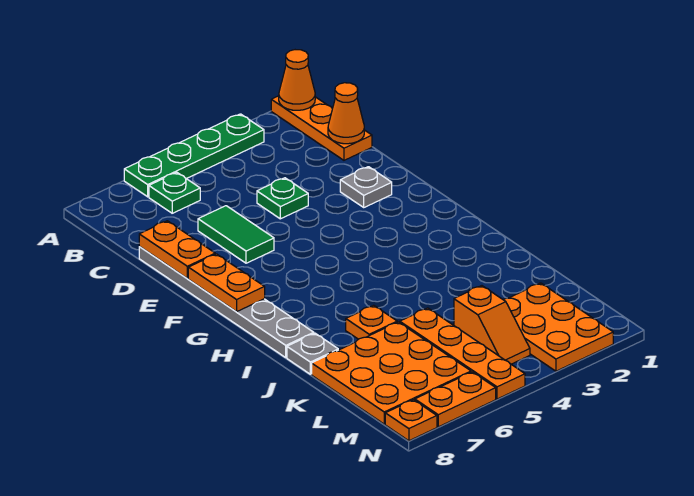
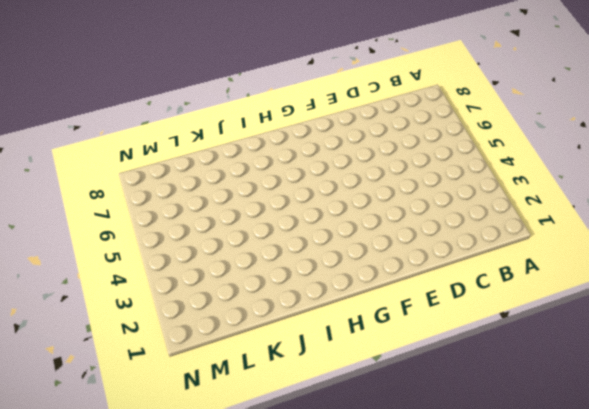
none -> orange plate A1:C1 level 1
none -> green plate A3:A6 level 1
none -> green plate B6 level 1

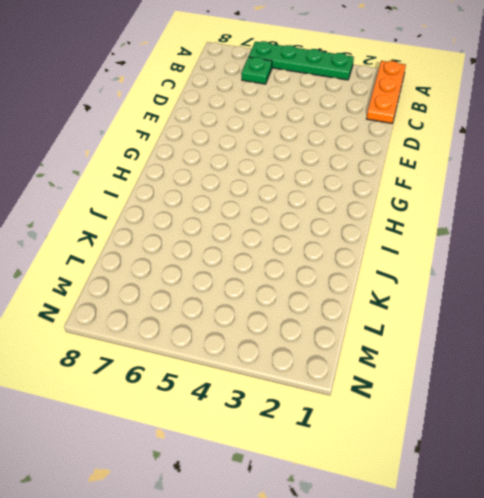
none -> green plate D4 level 1
none -> green tile D6:E6 level 1
none -> grey plate D8:I8 level 1

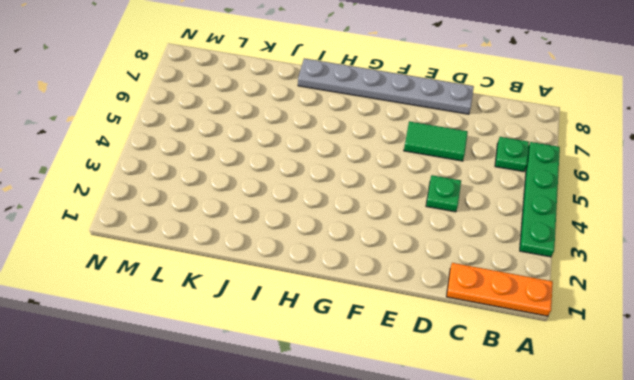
none -> grey plate E2 level 1
none -> orange plate J6 level 1
none -> grey plate J8 level 1

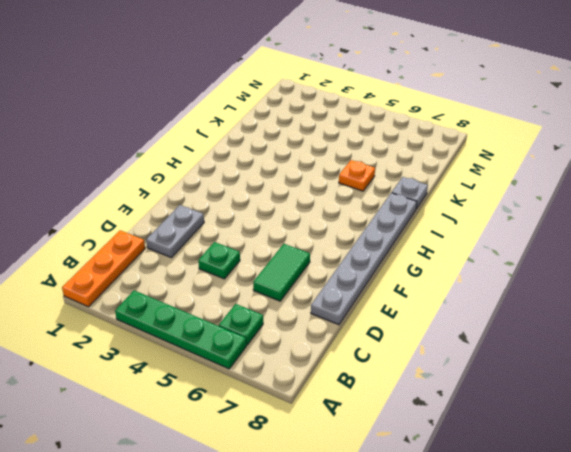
grey plate D2:E2 level 1 -> grey plate E2 level 1
none -> orange plate K5:N5 level 1
none -> orange plate K6:M8 level 1
none -> orange plate L2:N3 level 1

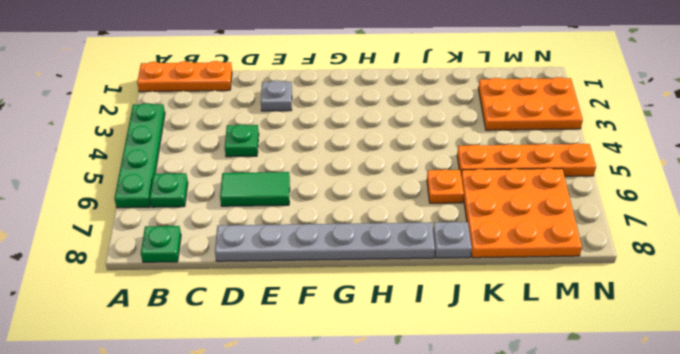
green plate B8 level 1 -> none
none -> orange slope L4:M4 level 1 top L
none -> orange plate N6:N7 level 1
none -> orange plate N8 level 1

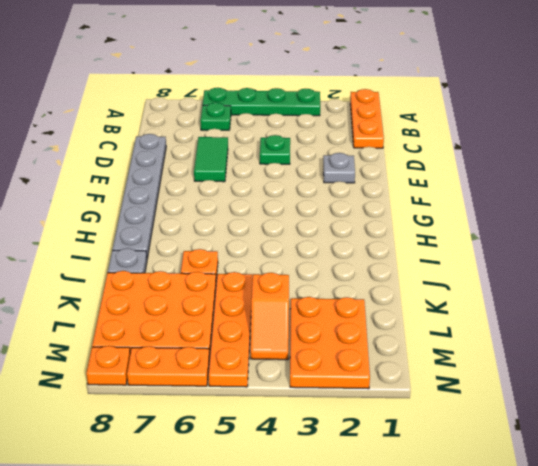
none -> orange cone A1 level 2
none -> orange cone C1 level 2
none -> orange plate D8:E8 level 2

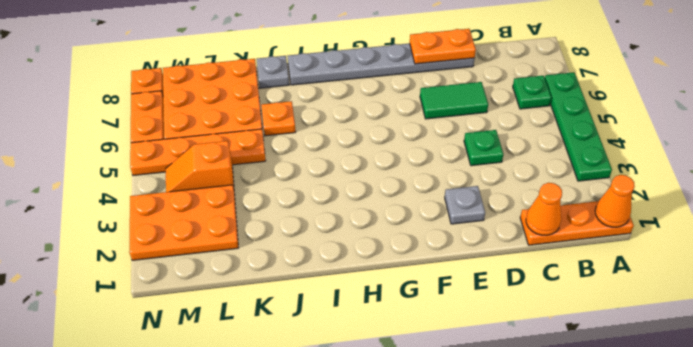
none -> orange plate F8:G8 level 2

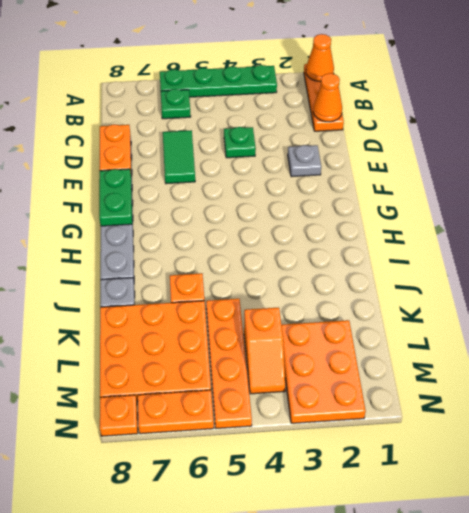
green plate F8:G8 level 2 -> orange plate F8:G8 level 2

